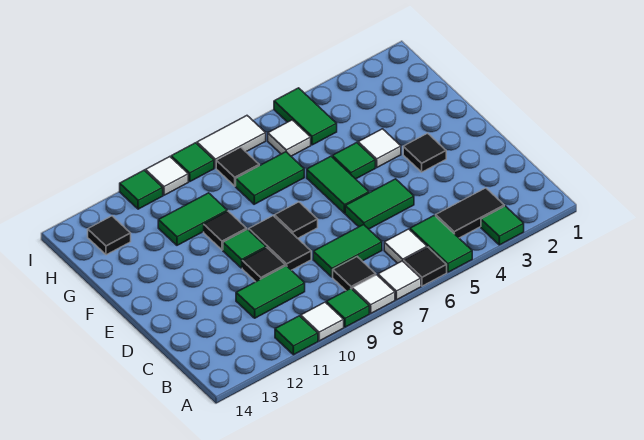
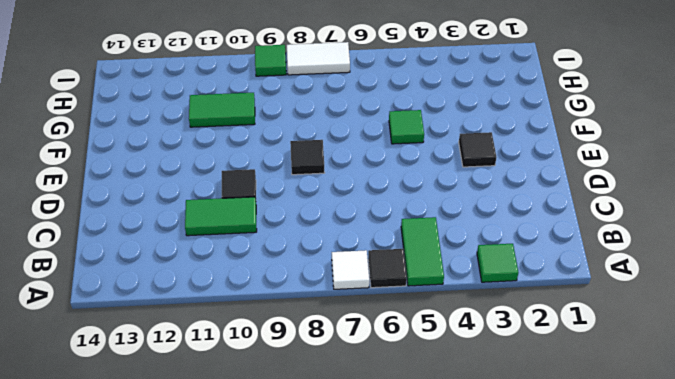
none -> white tile A8 level 1
none -> green tile A9 level 1
none -> white tile A10 level 1
none -> green tile A11 level 1

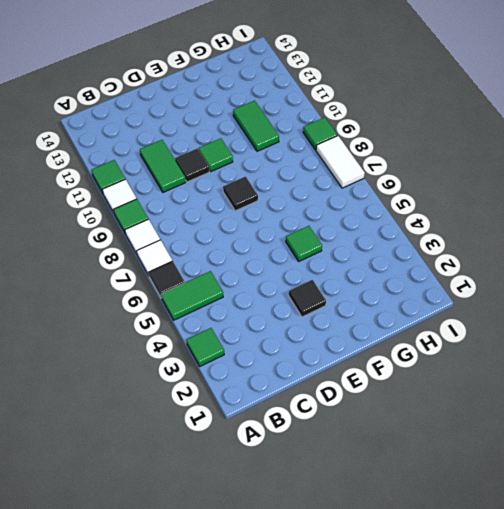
none -> black tile B3:B4 level 1
none -> white tile B6 level 1
none -> black tile B8 level 1
none -> green tile C7:C8 level 1

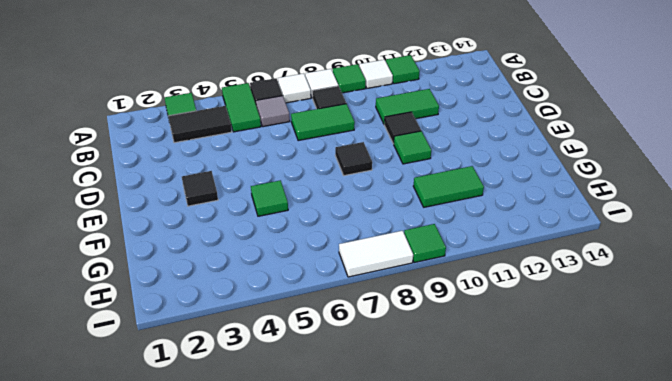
grey tile B6 level 1 -> white tile B6 level 1
none -> green tile D5:D6 level 1
none -> black tile D9:E9 level 1
none -> green tile E6:F6 level 1
none -> white tile F4 level 1

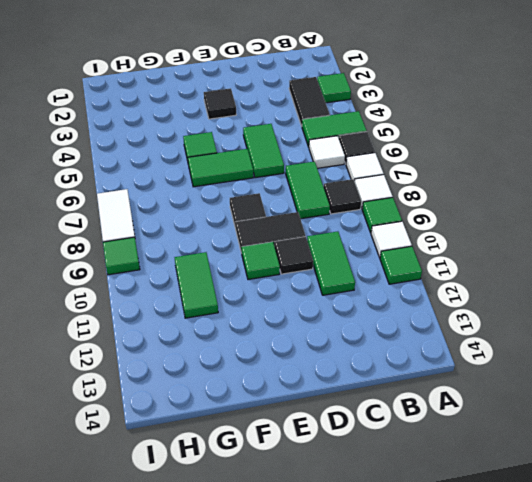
none -> white tile F4 level 1
none -> black tile F10 level 1
none -> green tile G7:G8 level 1
none -> green tile H5:I5 level 1

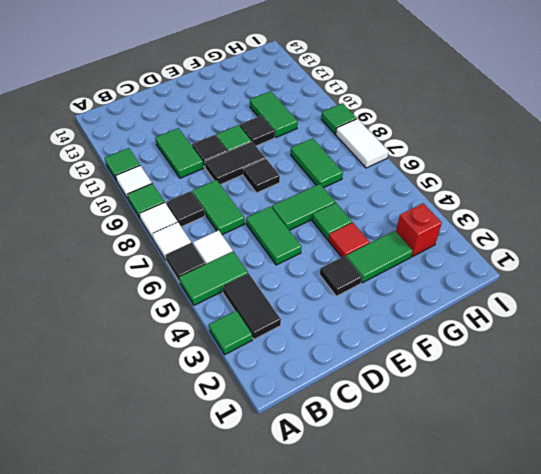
green tile F3:G3 level 1 -> green tile H5:I5 level 1
red tile F4 level 1 -> white tile F4 level 1
red brick H3 level 1 -> none
none -> white tile H6 level 1
none -> black tile H8 level 1
none -> black tile H13 level 1
none -> white tile I10 level 1

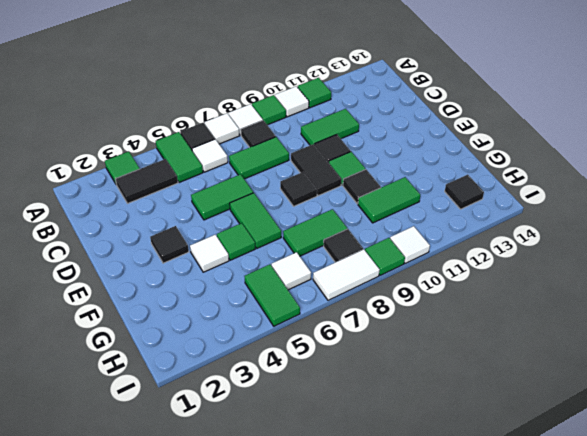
none -> green tile I11 level 1

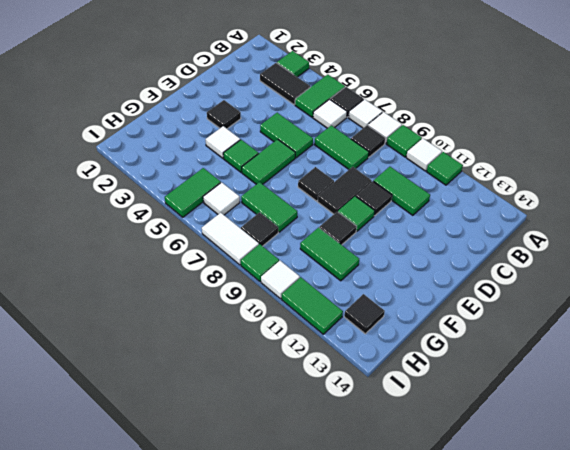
green tile I11:I12 level 1 -> green tile I11 level 1

